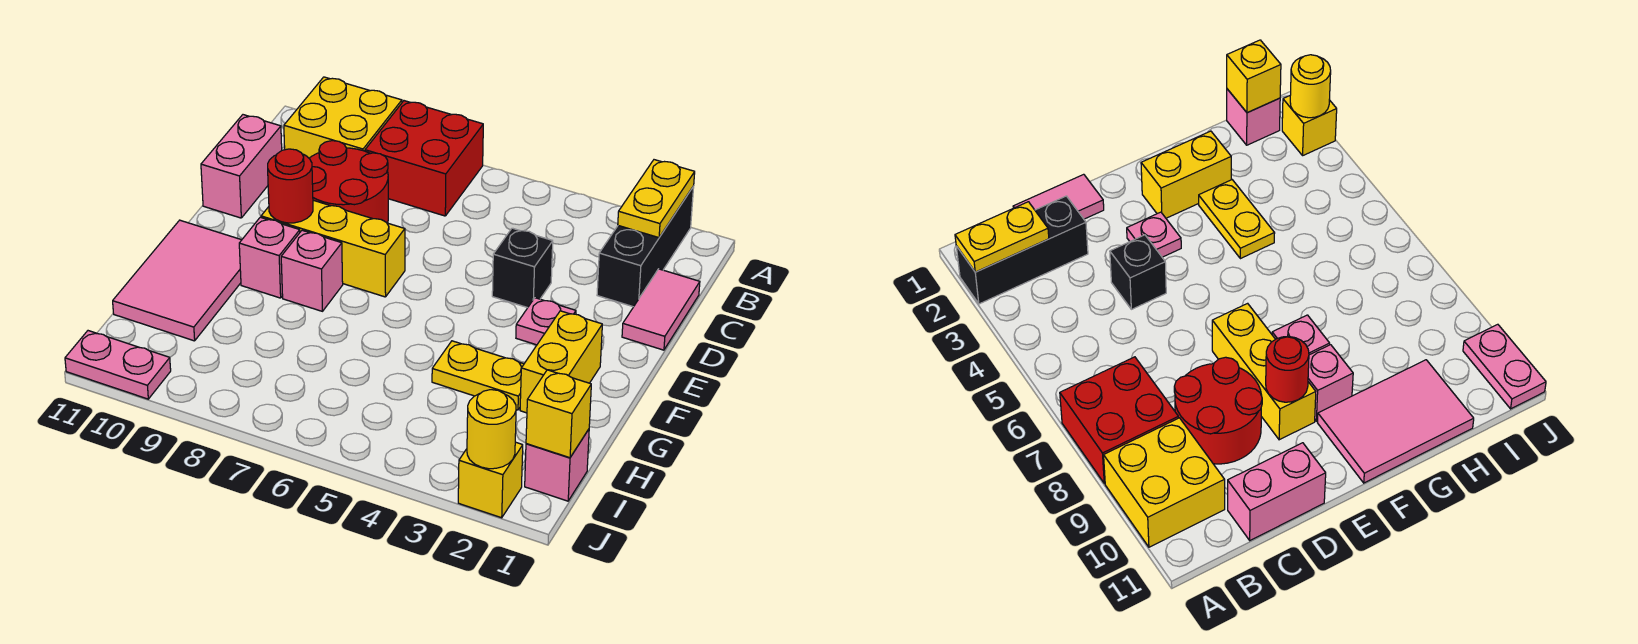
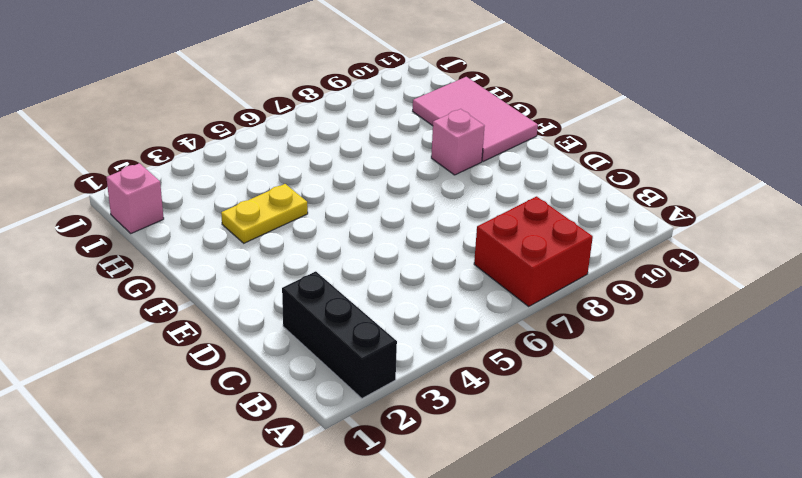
none -> yellow brick A9:B10 level 1
none -> pink tile C1:D1 level 1
none -> red round brick C8:D9 level 1

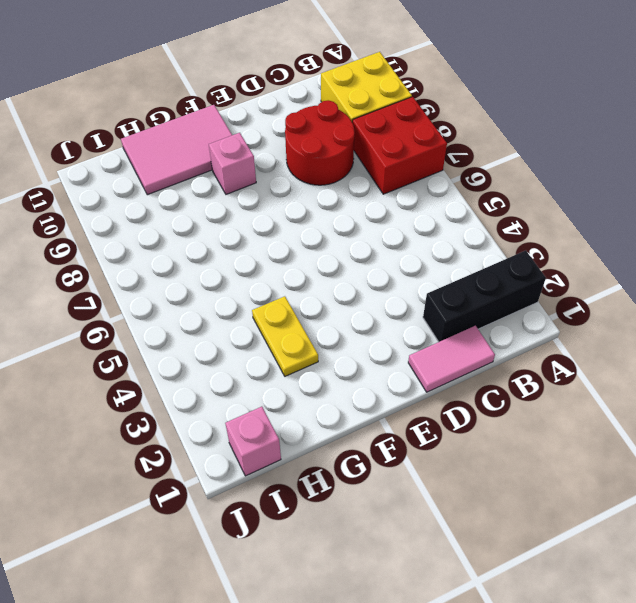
none -> pink brick C11:D11 level 1
none -> black brick D4 level 1
none -> pink plate E3 level 1

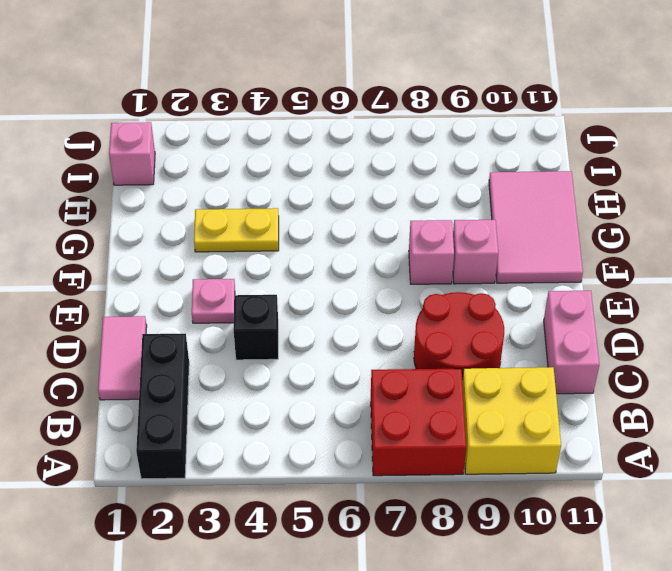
none -> yellow brick E7:E9 level 1
none -> yellow brick F2:G2 level 1
none -> yellow brick J2 level 1

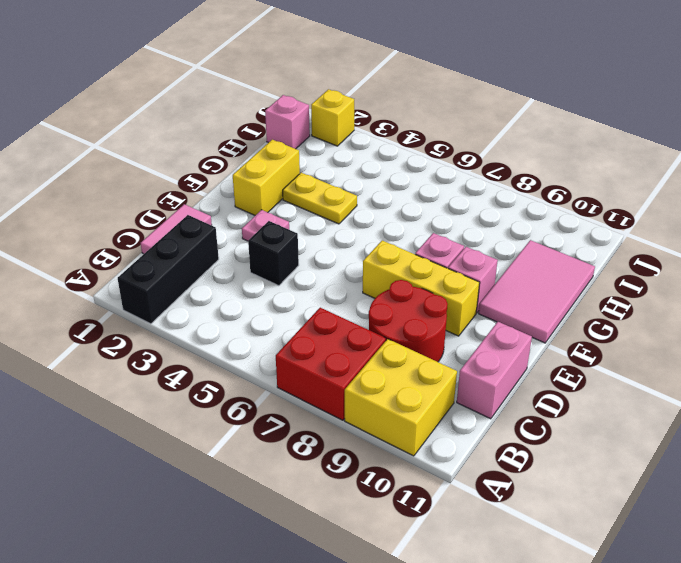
none -> pink plate J10:J11 level 1
none -> yellow plate A2:B2 level 2
none -> red round brick E9 level 2

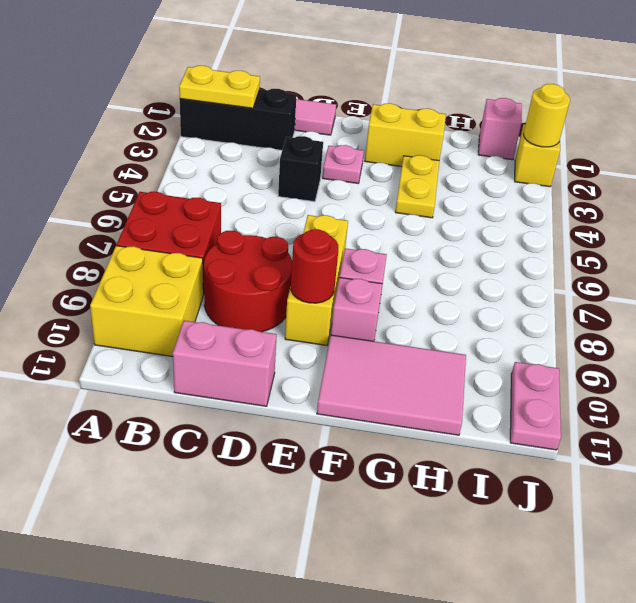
none -> yellow brick I1 level 2

